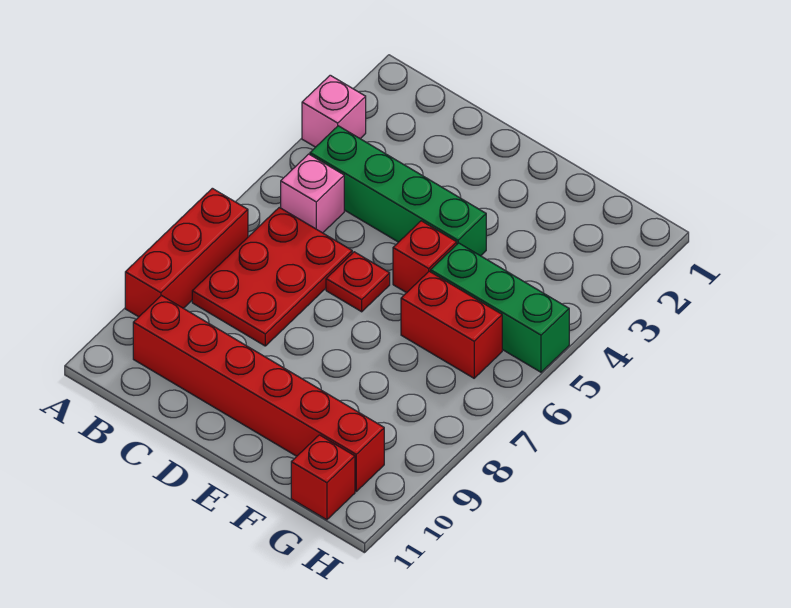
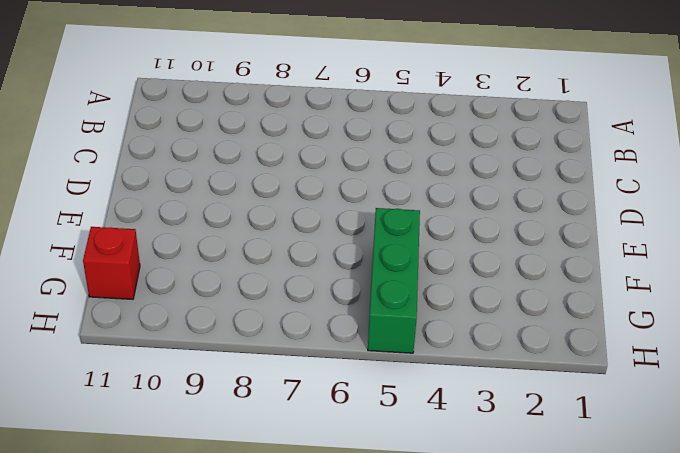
none -> pink brick A3 level 1
none -> red brick A7:A9 level 1

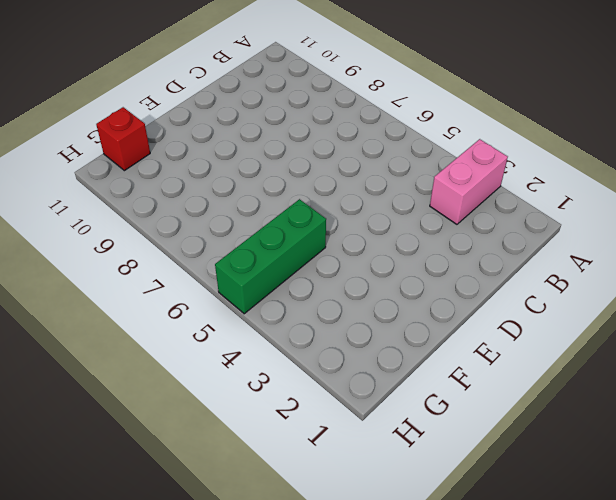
pink brick A3:B3 level 1 -> pink brick A3 level 1
none -> red brick A7:A9 level 1
none -> green brick B4:E4 level 1

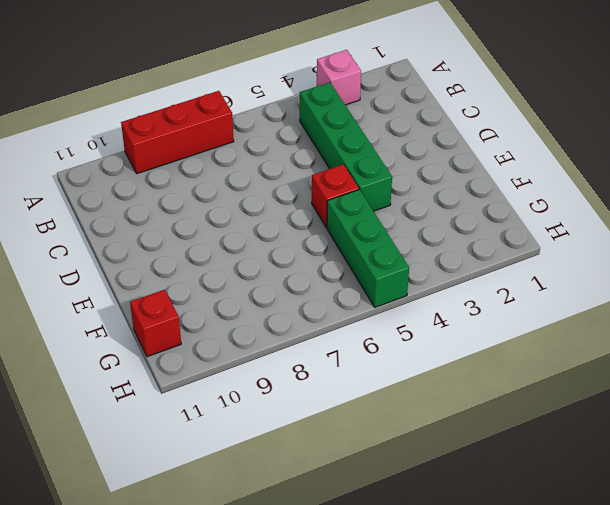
none -> pink brick B5 level 1
none -> red plate B6:C8 level 1

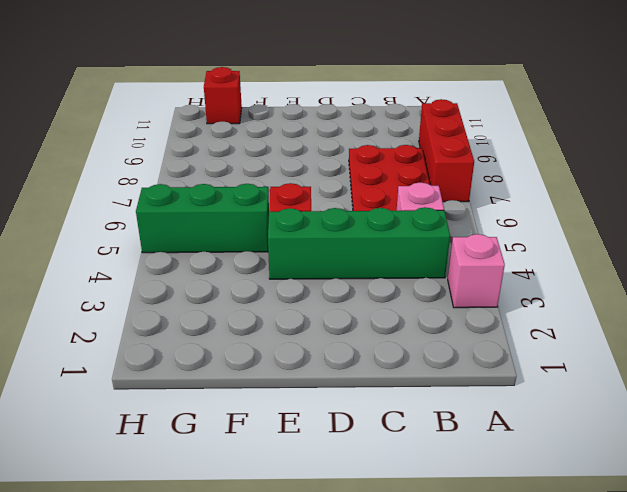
none -> red brick B10:G10 level 1
none -> red plate D6 level 1

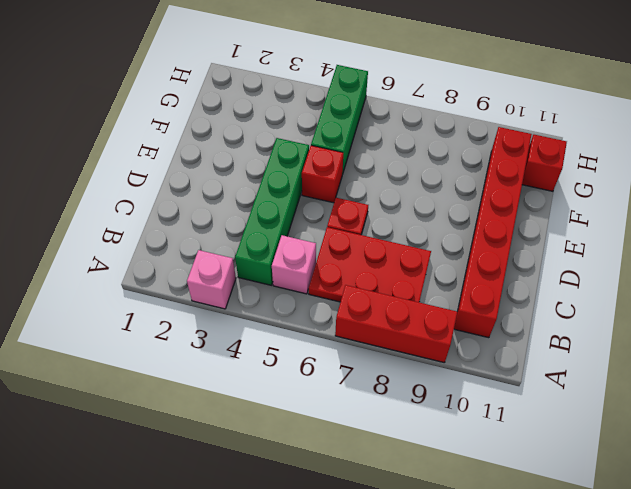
none -> red brick F6:G6 level 1

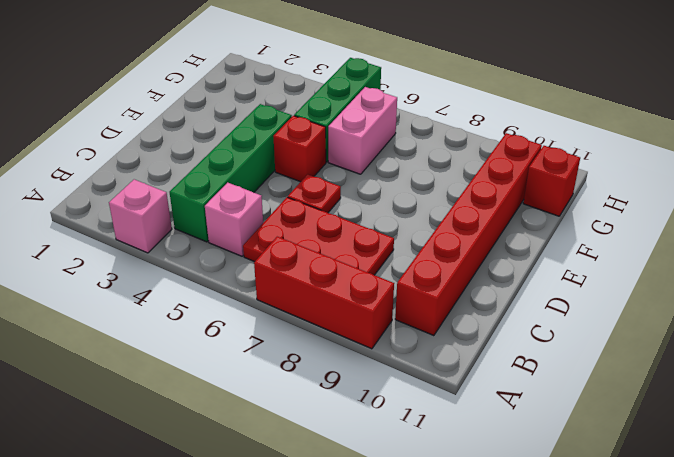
pink brick F6:G6 level 1 -> red brick F6:G6 level 1

